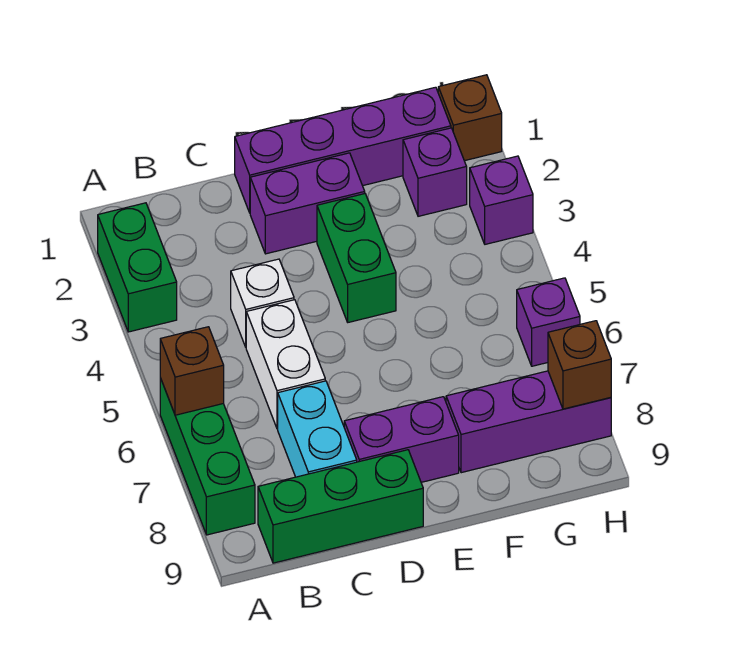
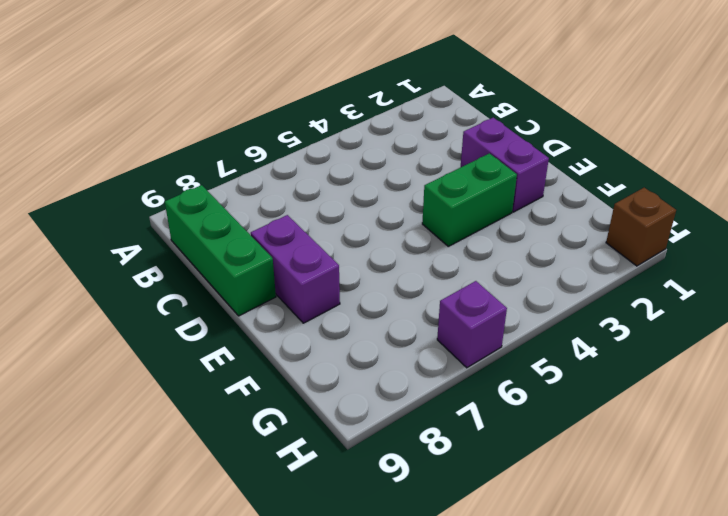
none -> green brick A2:A3 level 1
none -> green brick A6:A8 level 1
none -> white brick C4 level 1

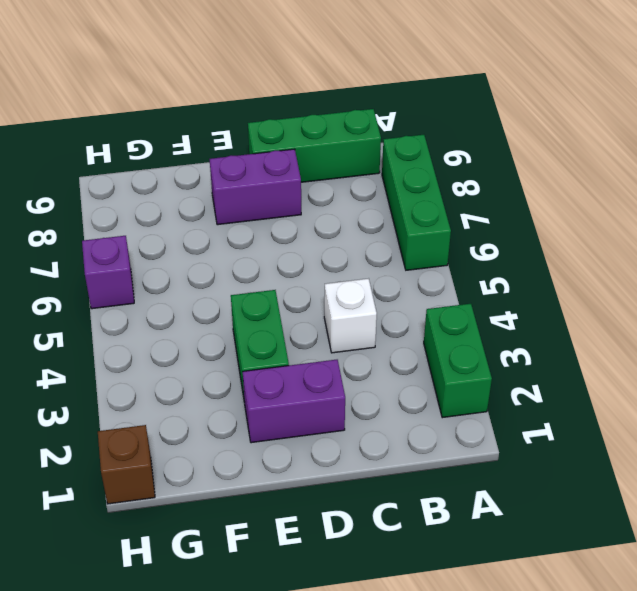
none -> white brick C5:C6 level 1
none -> cyan brick C7:C8 level 1
none -> purple brick D1:G1 level 1

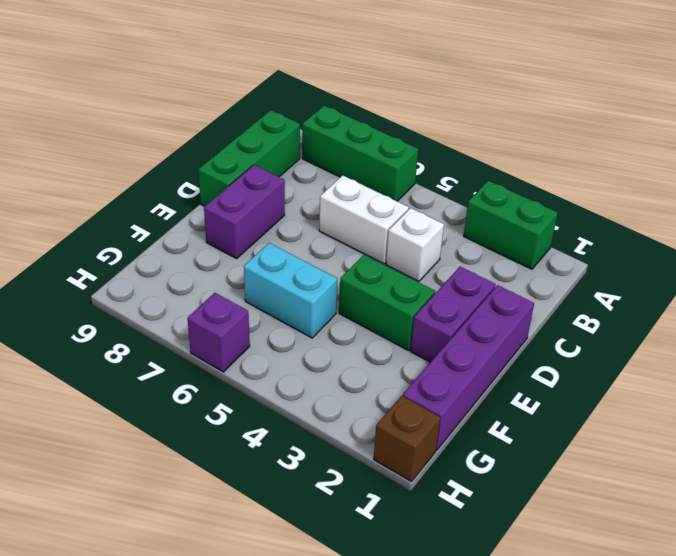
cyan brick F5:F6 level 1 -> cyan brick C7:C8 level 1
none -> purple brick F8:H8 level 1
none -> purple brick G2 level 1
none -> purple brick H3 level 1

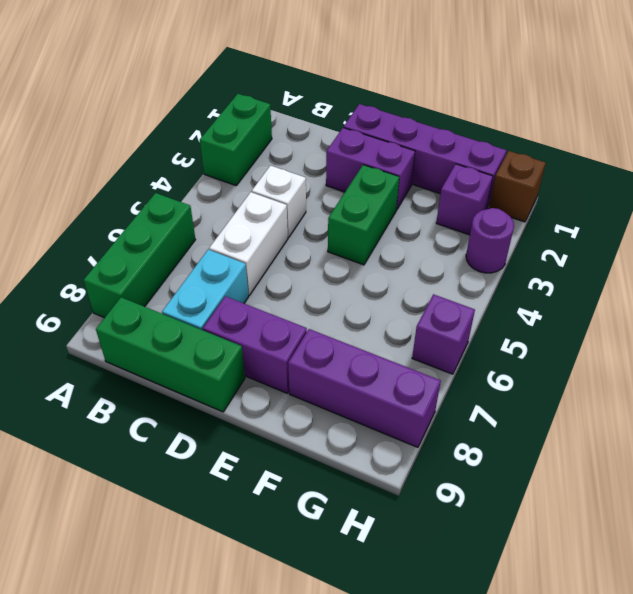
purple round brick H3 level 1 -> purple brick H3 level 1
none -> brown brick A6 level 2
none -> brown brick H8 level 2

